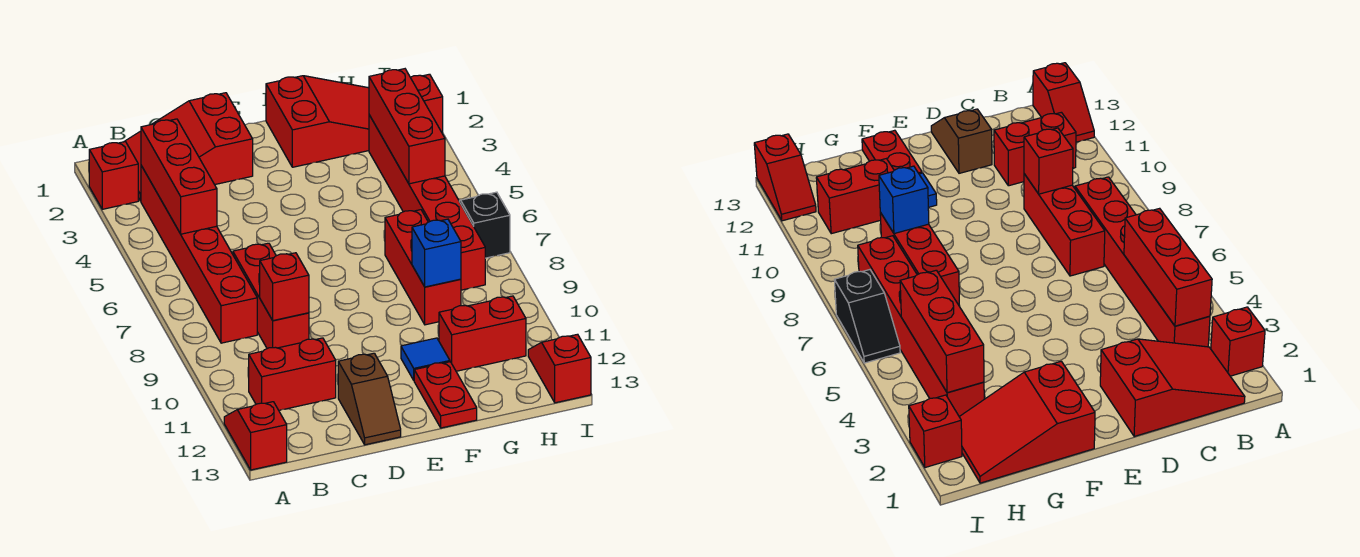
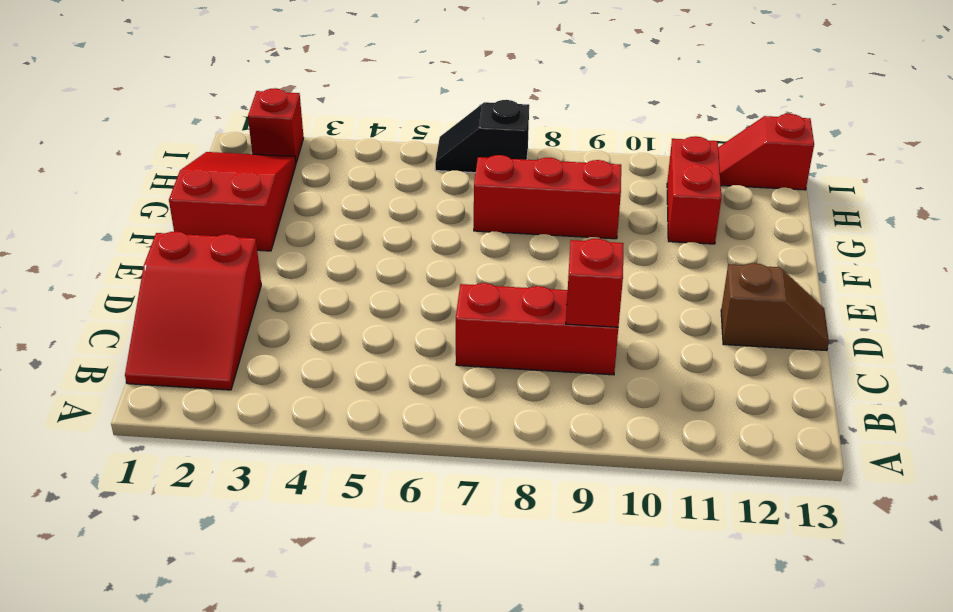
none -> red brick A2 level 1
none -> red slope A12:A13 level 1 top 13
none -> red brick B3:B8 level 1

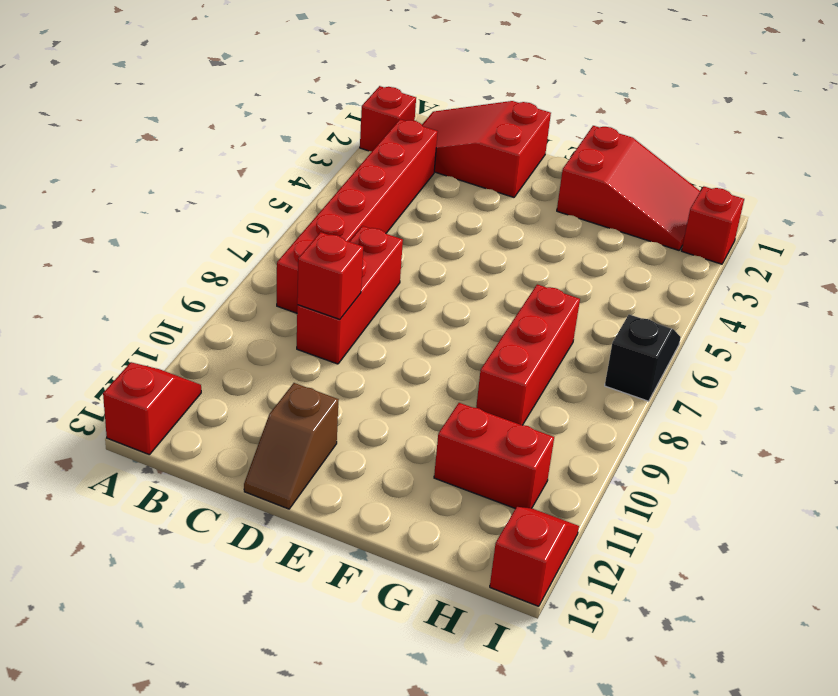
none -> red brick B11:C11 level 1
none -> blue tile F11 level 1
none -> red plate F12:F13 level 1

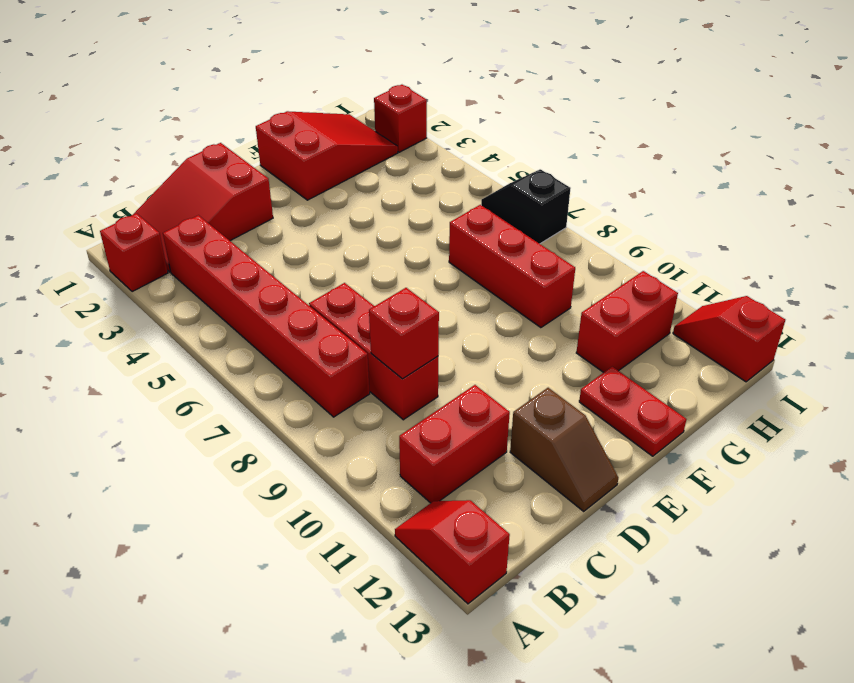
none -> blue tile F11 level 1
none -> red brick H3:H8 level 1
none -> red brick B3:B5 level 2

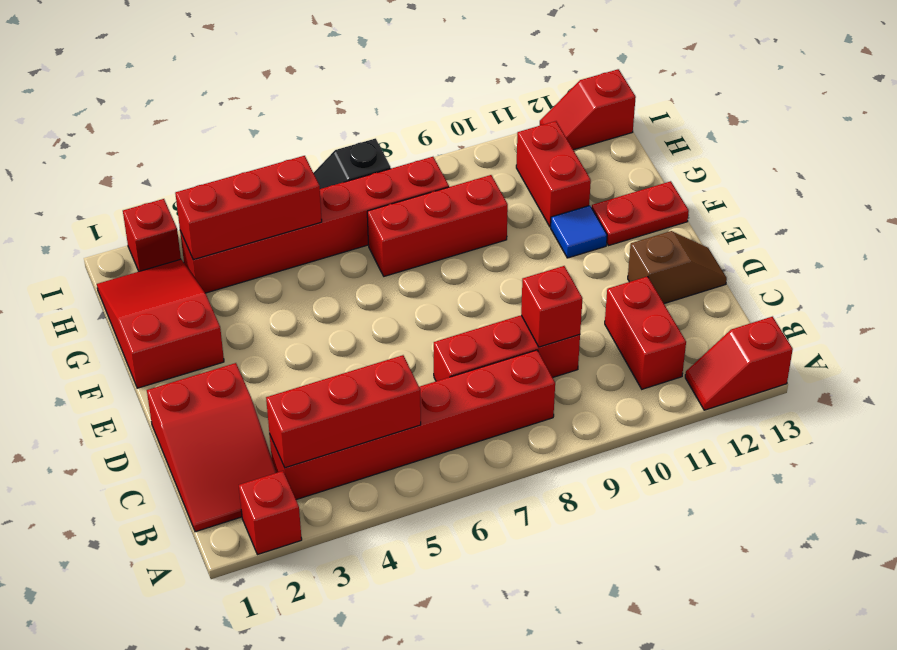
none -> blue brick G9 level 2

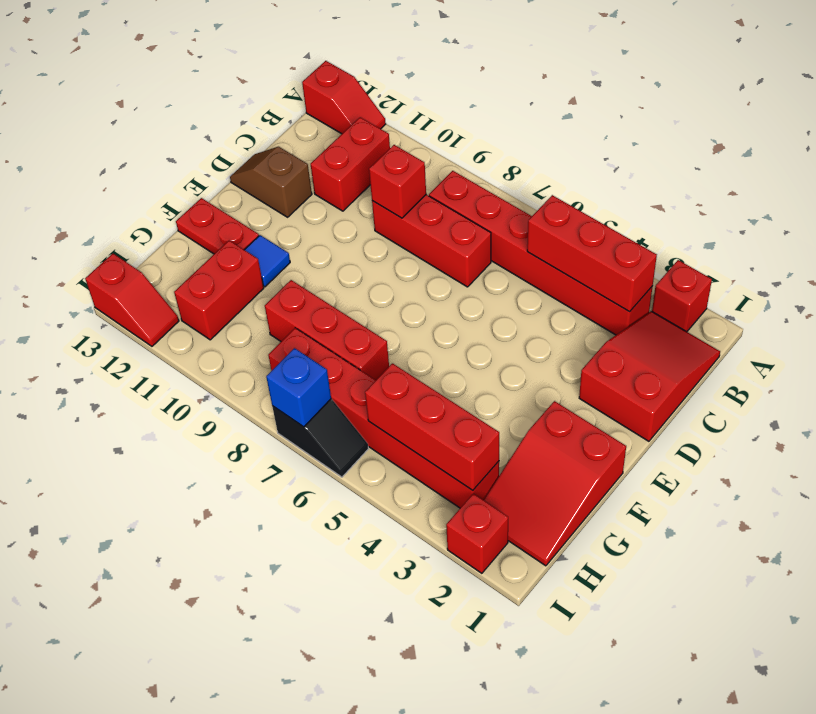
blue brick I7 level 2 -> blue brick G9 level 2

